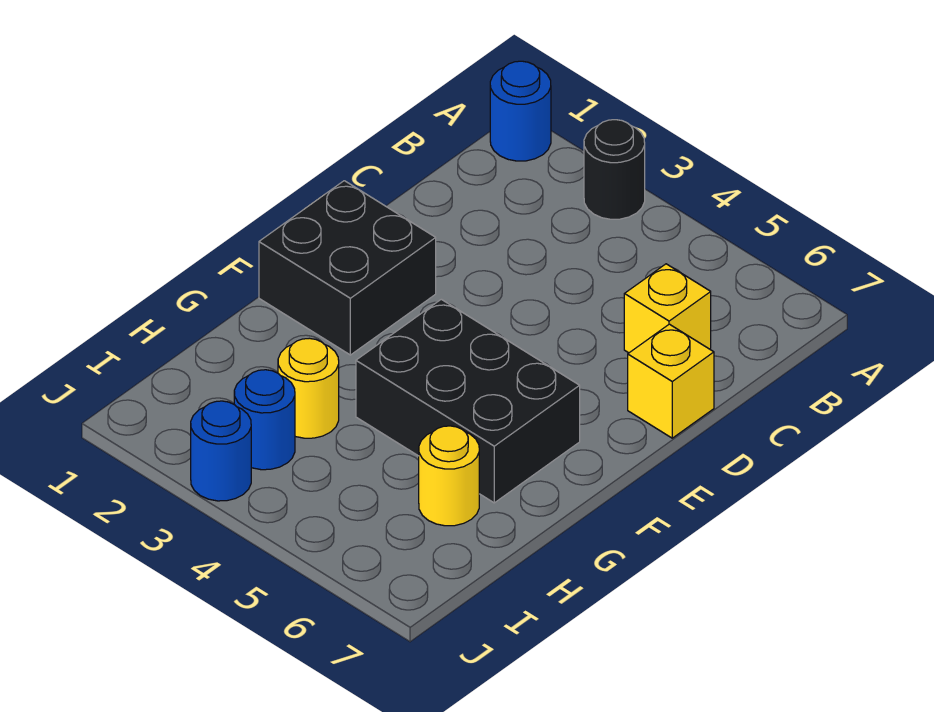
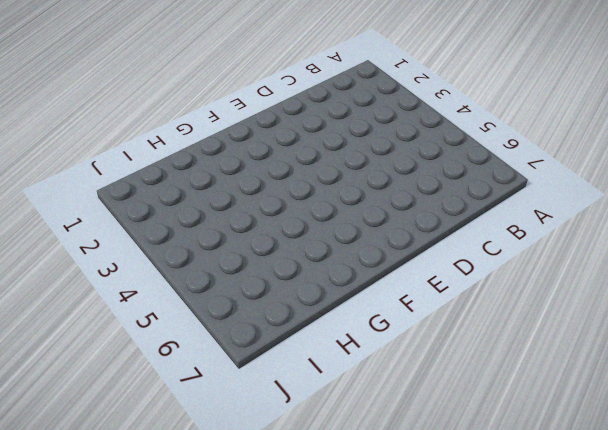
none -> blue round brick A1 level 1
none -> black round brick A3 level 1

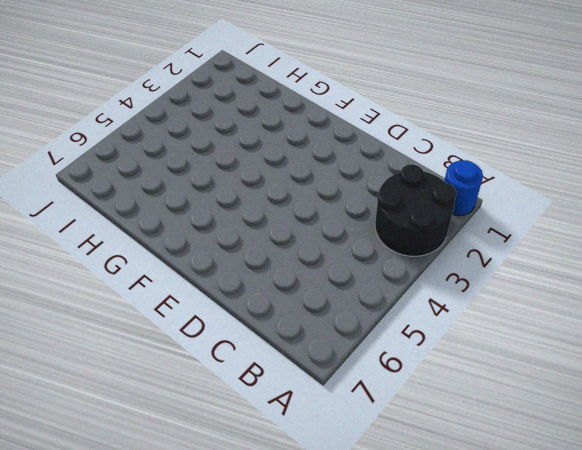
black round brick A2:B3 level 1 -> black round brick A3 level 1
none -> yellow brick C6 level 1
none -> yellow brick D7 level 1

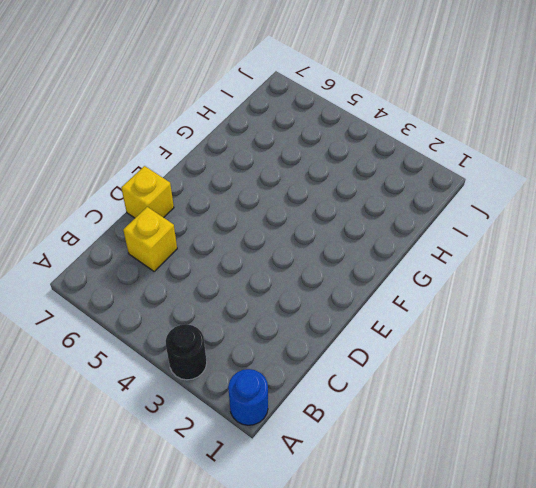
none -> black brick E1:F2 level 1
none -> black brick F4:G6 level 1

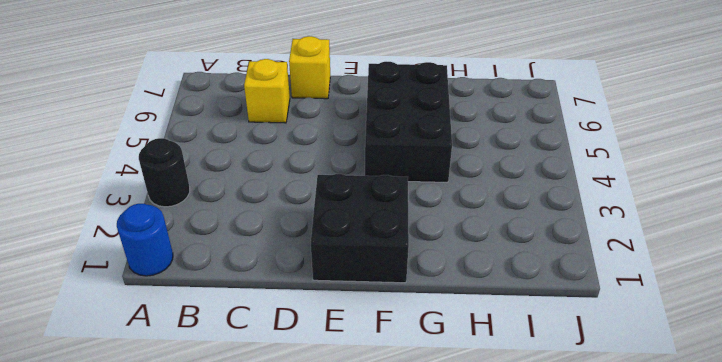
none -> yellow round brick H3 level 1
none -> yellow round brick H6 level 1

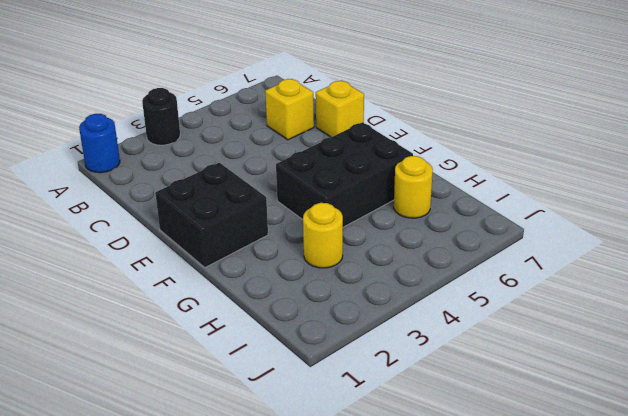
none -> blue round brick I3 level 1
none -> blue round brick J3 level 1

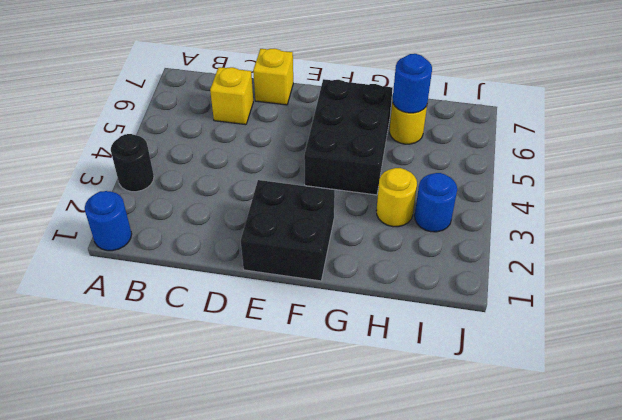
blue round brick H6 level 2 -> blue round brick J3 level 1

